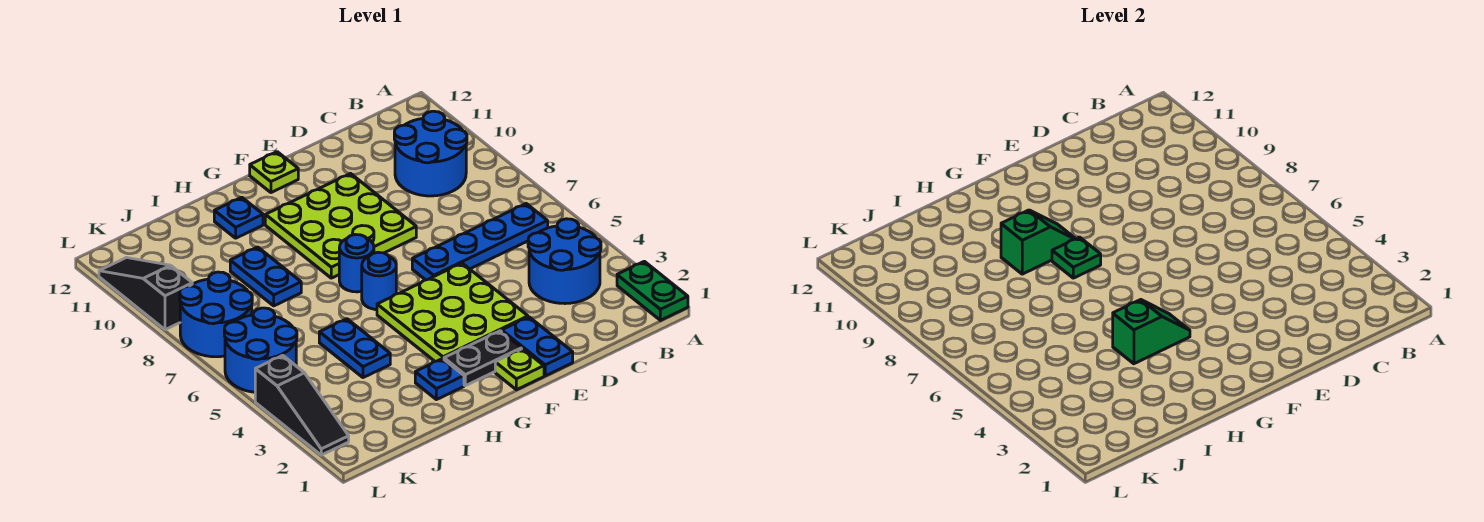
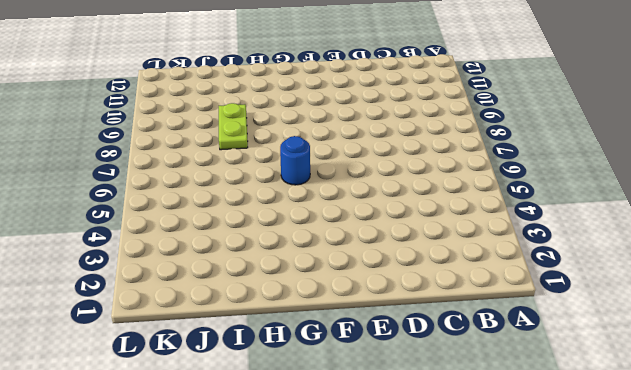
lime plate I8:I9 level 1 -> blue plate I8:I9 level 1
none -> green plate A1:A2 level 1
none -> blue round brick B3:C4 level 1
none -> blue plate B6:E6 level 1

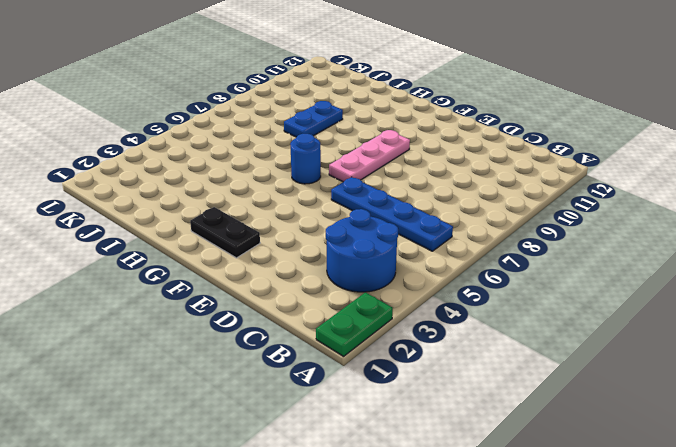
pink plate F7:F9 level 1 -> lime plate E8:G10 level 1
none -> blue round brick B9:C10 level 1
none -> blue plate E1:E2 level 1
none -> lime plate E3:G5 level 1

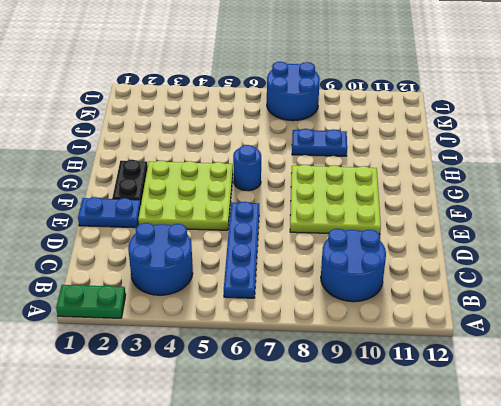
none -> lime plate F1 level 1
none -> lime plate F12 level 1
none -> blue round brick G7 level 1

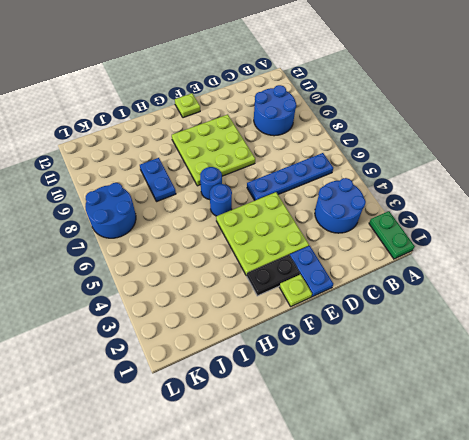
none -> blue plate H2 level 1
none -> blue plate H11 level 1
none -> blue plate I4:I5 level 1

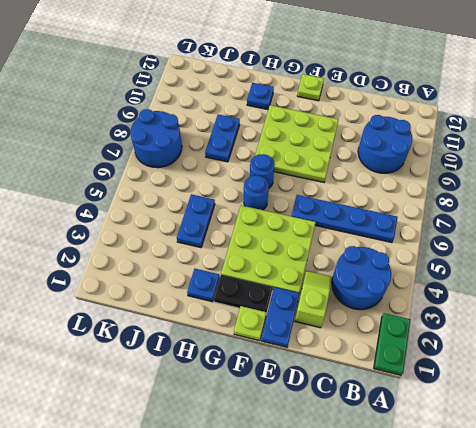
lime slope D2:D3 level 1 top 2 -> none
none -> blue round brick K5:L6 level 1
none -> black slope L2:L4 level 1 top 4
none -> black slope L9:L11 level 1 top 9

